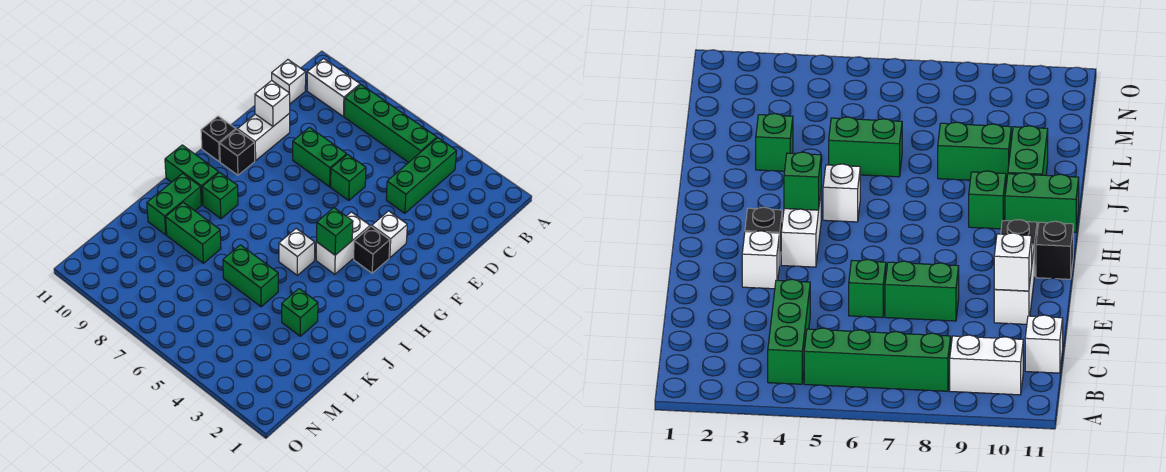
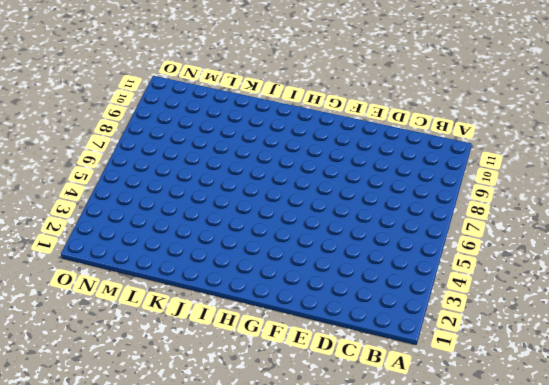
none -> green brick B4:D4 level 1
none -> green brick B5:B8 level 1
none -> white brick B9:B10 level 1

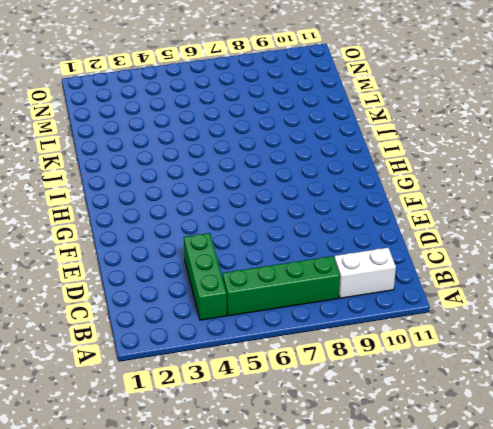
none -> white brick C11 level 1
none -> green brick E6 level 1
none -> green brick E7:E8 level 1

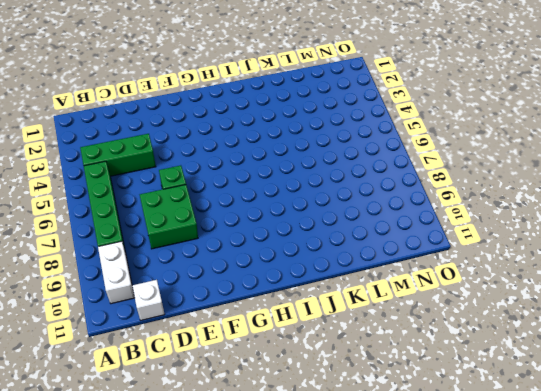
green brick D7:E8 level 1 -> green brick E7:E8 level 1
none -> white brick E10:F10 level 1
none -> white brick F3 level 1
none -> black brick G3 level 1

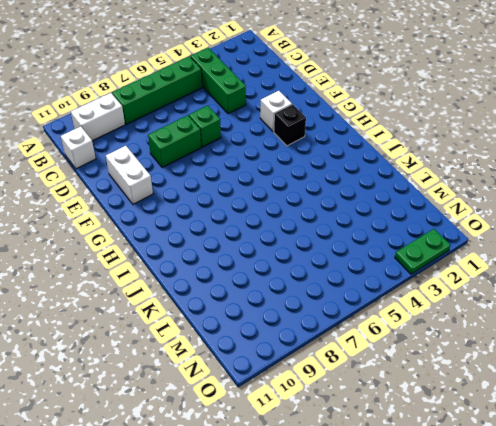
green plate O2:O3 level 1 -> none
none -> white brick G4:H4 level 1
none -> black brick G10 level 1
none -> black brick G11 level 1

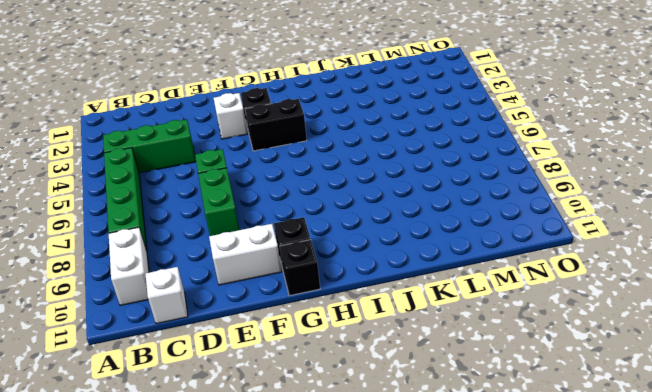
black brick G4:H4 level 1 -> white brick G4:H4 level 1
none -> white brick I5 level 1
none -> green brick I9 level 1
none -> green brick I10:I11 level 1

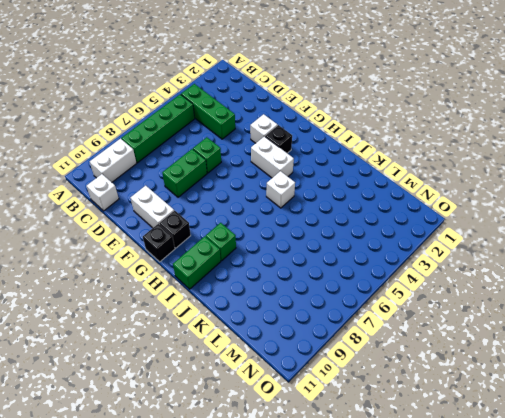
none -> green brick J10:K10 level 1
none -> green brick K3 level 1
none -> green brick K5:K6 level 1

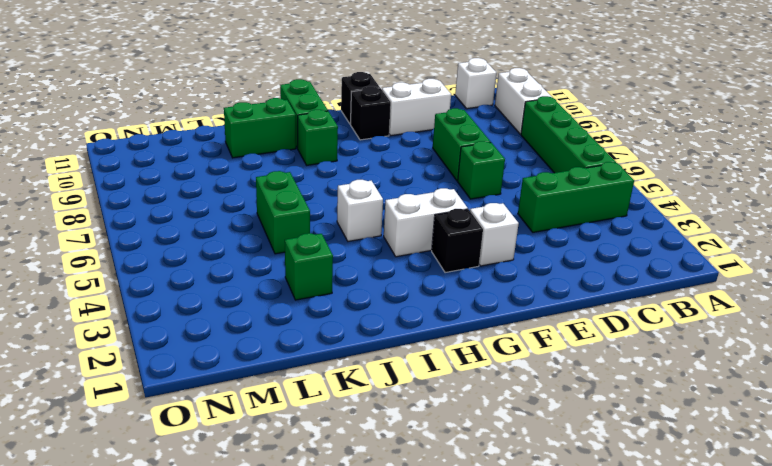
none -> green brick K8:K9 level 1
none -> white brick E10 level 2
none -> green brick H4 level 2

